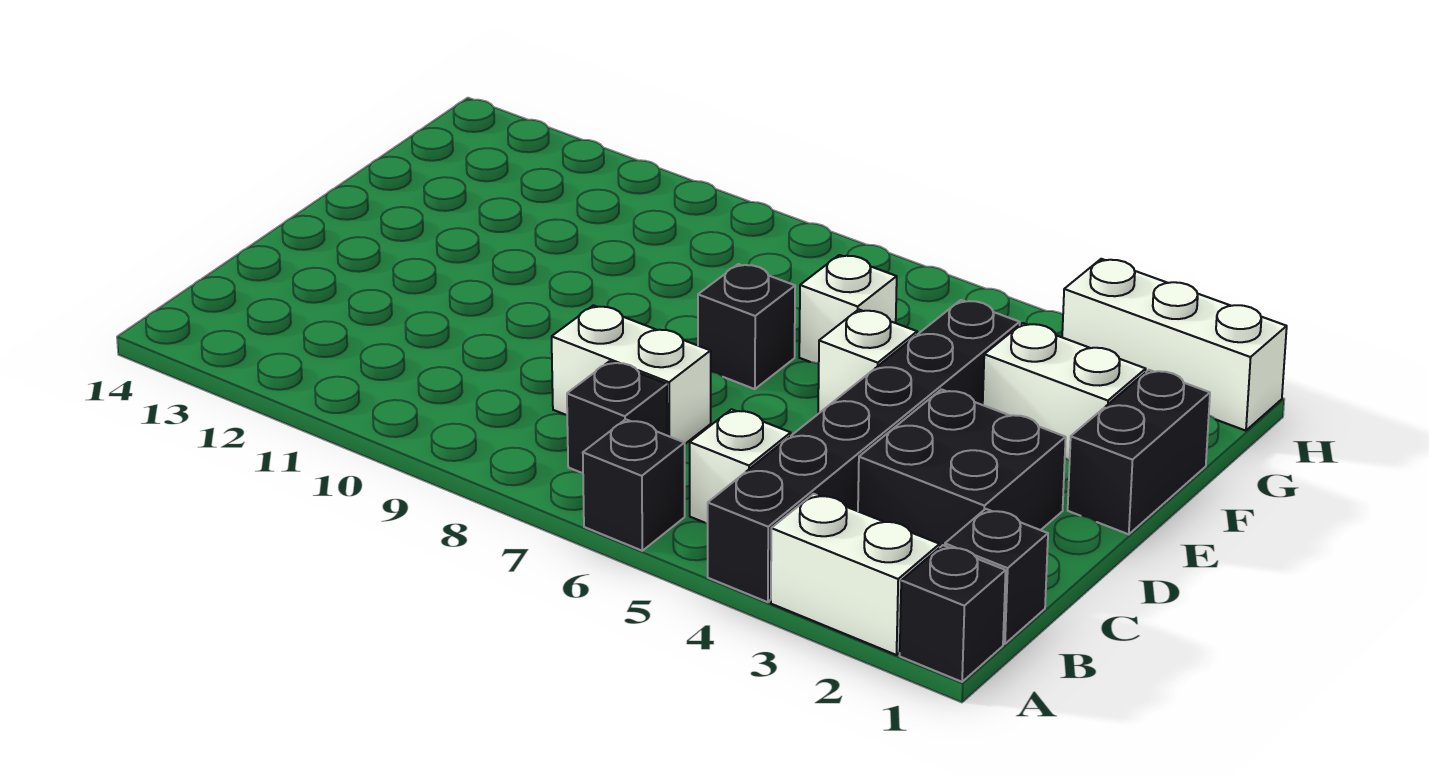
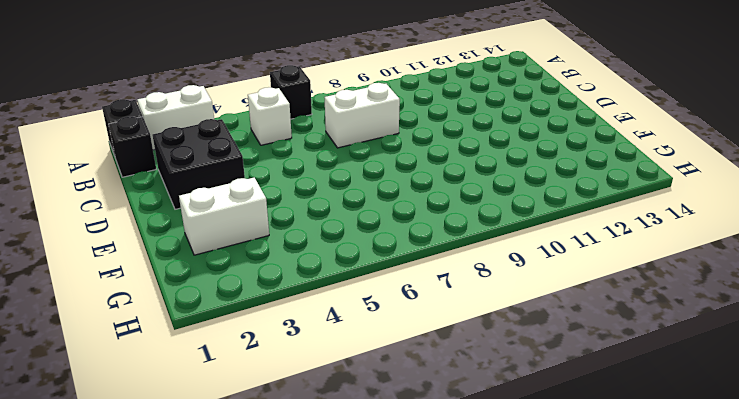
none -> black brick A4:F4 level 1
none -> black brick B7 level 1
none -> black brick E1:F1 level 1

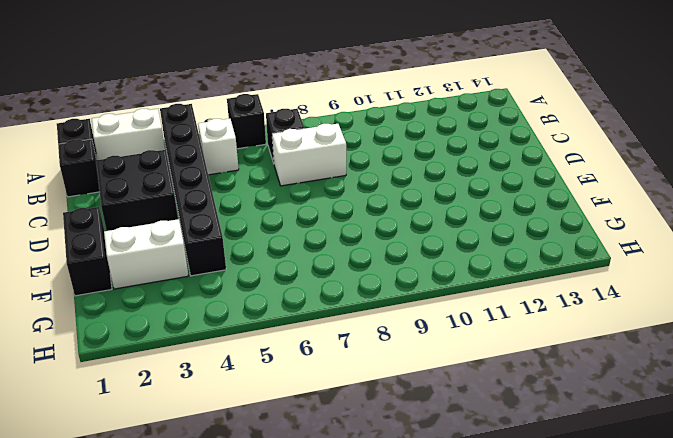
none -> white brick E5 level 1
none -> black brick E7 level 1
none -> white brick F6 level 1

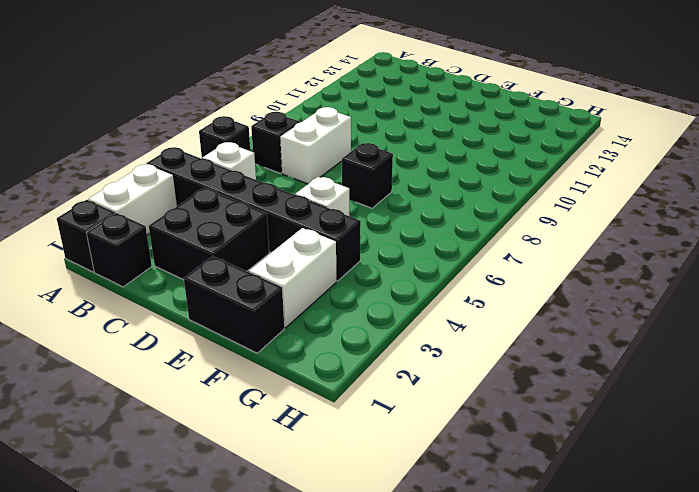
none -> white brick F6 level 1
none -> white brick H1:H3 level 1

